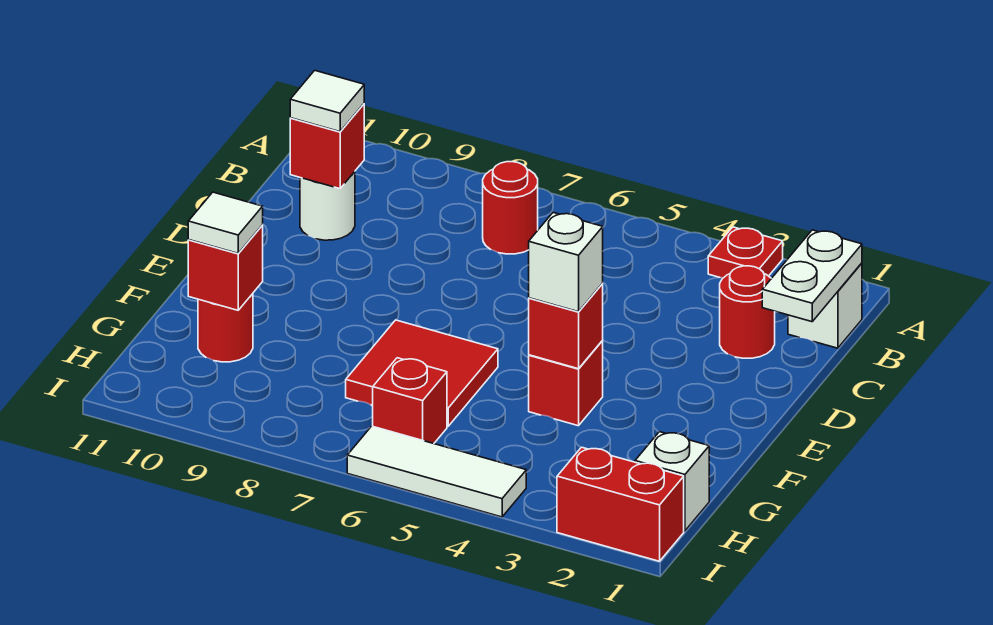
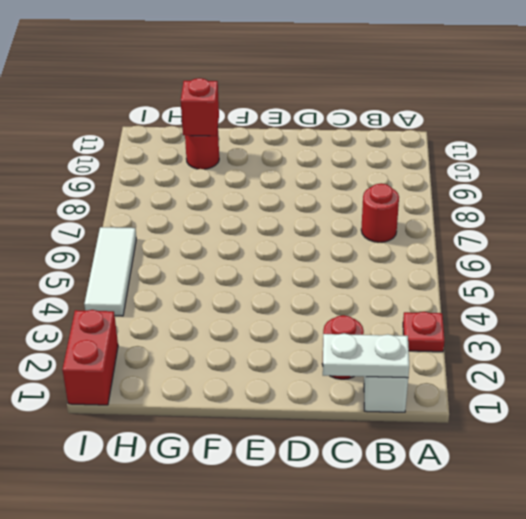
none -> white round brick C10 level 1
none -> red brick F4 level 1
none -> red tile F6:G7 level 1

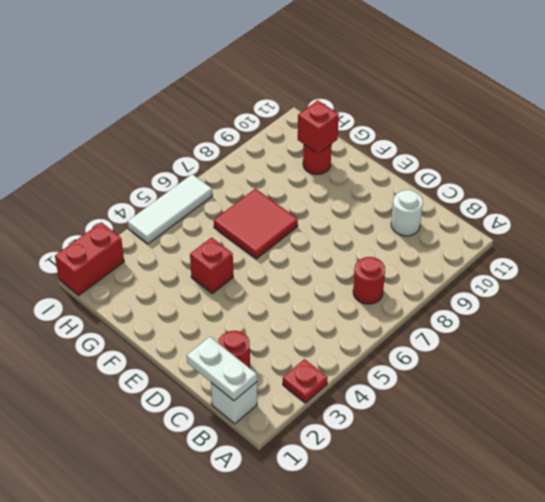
none -> white brick H1 level 1
none -> red brick H6 level 1
none -> red brick C10 level 2

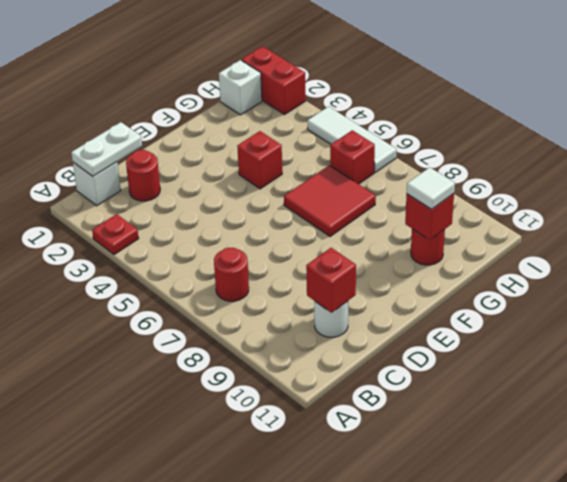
none -> red brick F4 level 2
none -> white tile C10 level 3
none -> white brick F4 level 3

